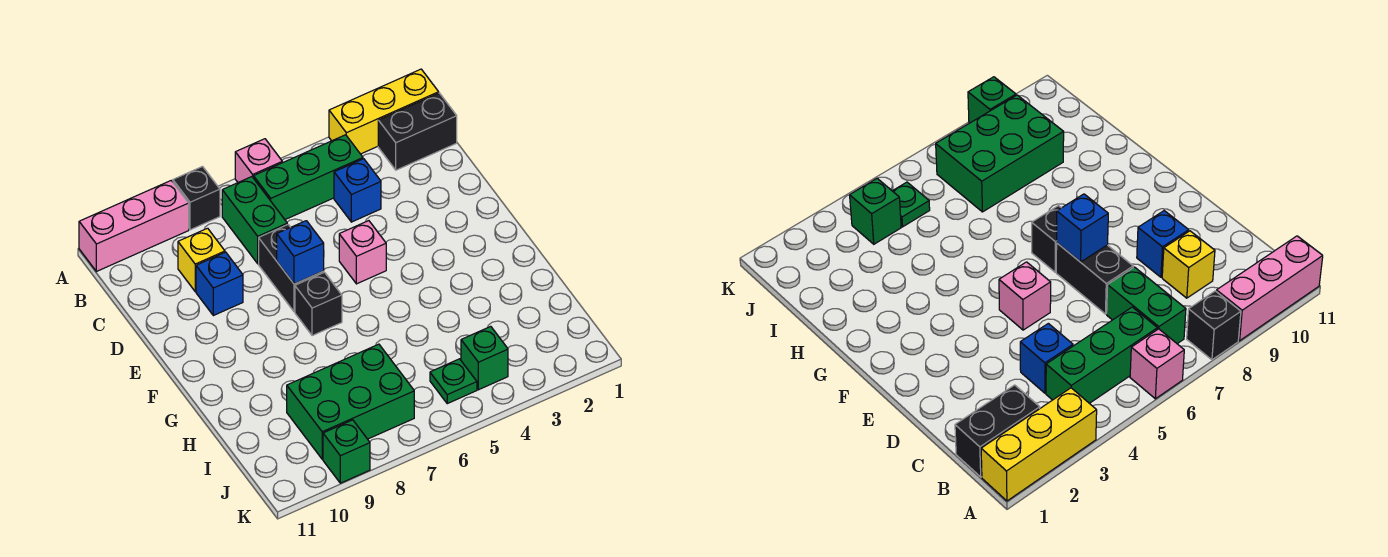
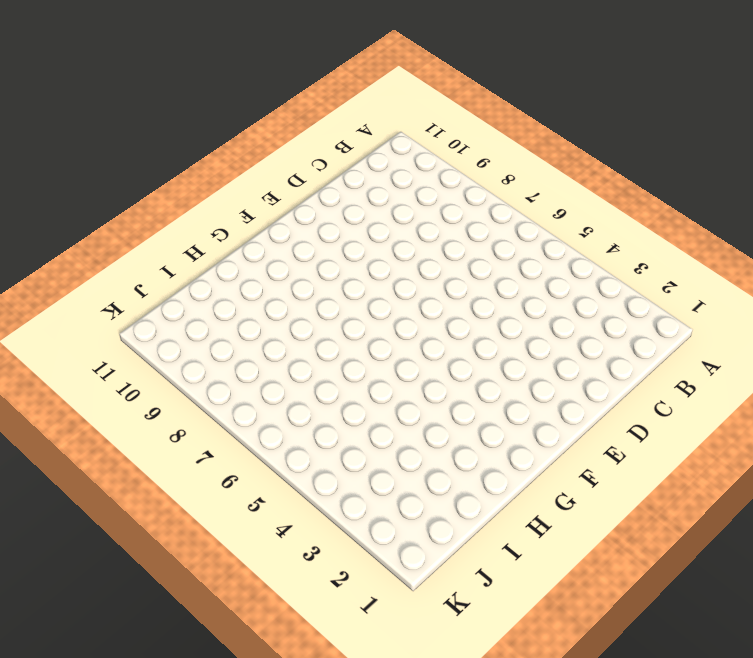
none -> yellow brick A1:A3 level 1
none -> pink brick A6 level 1
none -> black brick A8 level 1

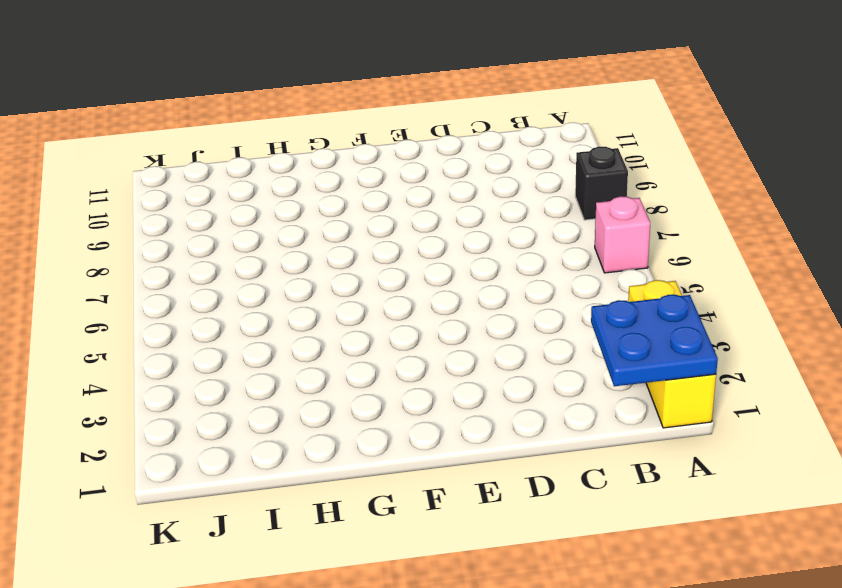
blue plate A1:B2 level 2 -> none
none -> pink brick A9:A11 level 1
none -> black brick B1:B2 level 1
none -> green brick B4:B6 level 1

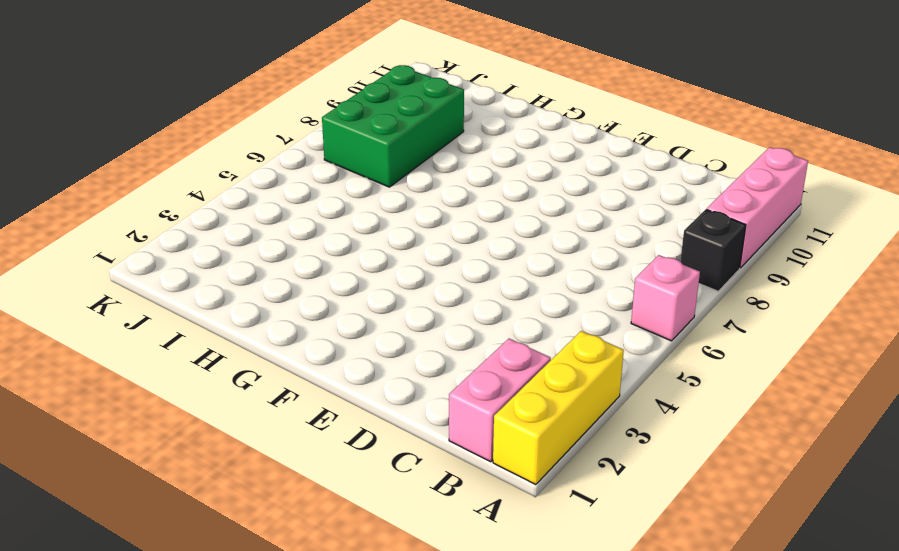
pink brick B1:B2 level 1 -> black brick B1:B2 level 1
none -> green brick B4:B6 level 1
none -> green brick B7:C7 level 1
none -> blue brick C4 level 1

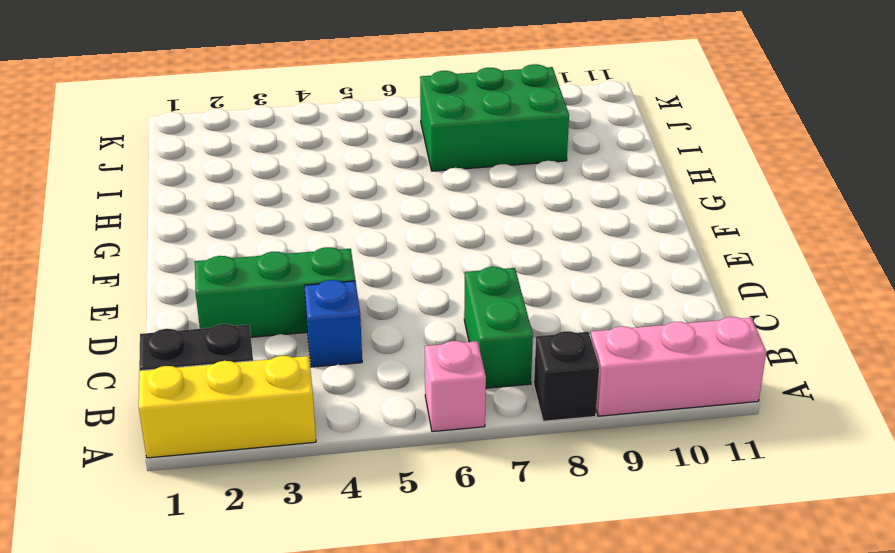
green brick D2:D4 level 1 -> green brick B4:B6 level 1
none -> yellow brick C9 level 1
none -> black brick D7:E7 level 1
none -> blue brick D9 level 1

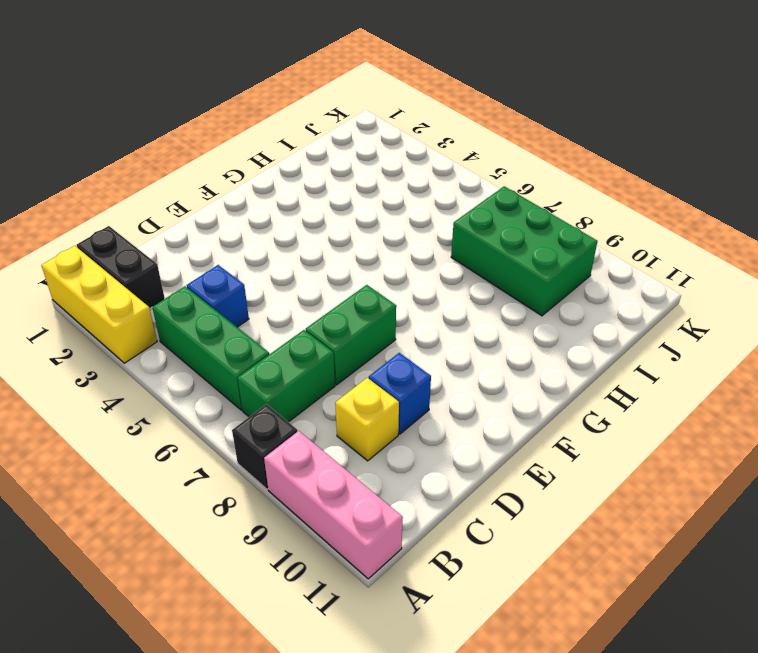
green brick D7:E7 level 1 -> black brick D7:E7 level 1
none -> pink brick A6 level 1
none -> pink brick E5 level 1
none -> black brick F7 level 1

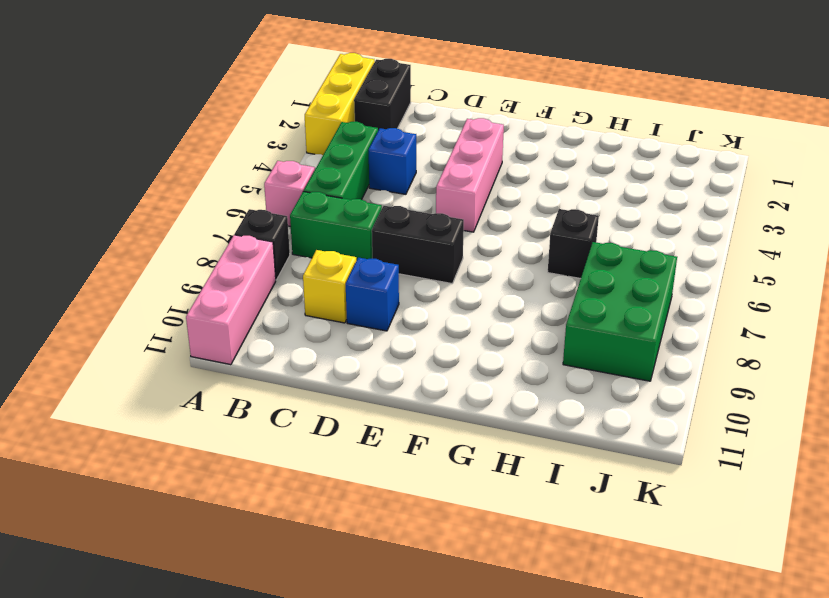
pink brick E3:E5 level 1 -> pink brick E5 level 1
black brick H6 level 1 -> black brick F7 level 1
none -> green brick J4 level 1
none -> green plate J5 level 1
none -> green brick K9 level 1

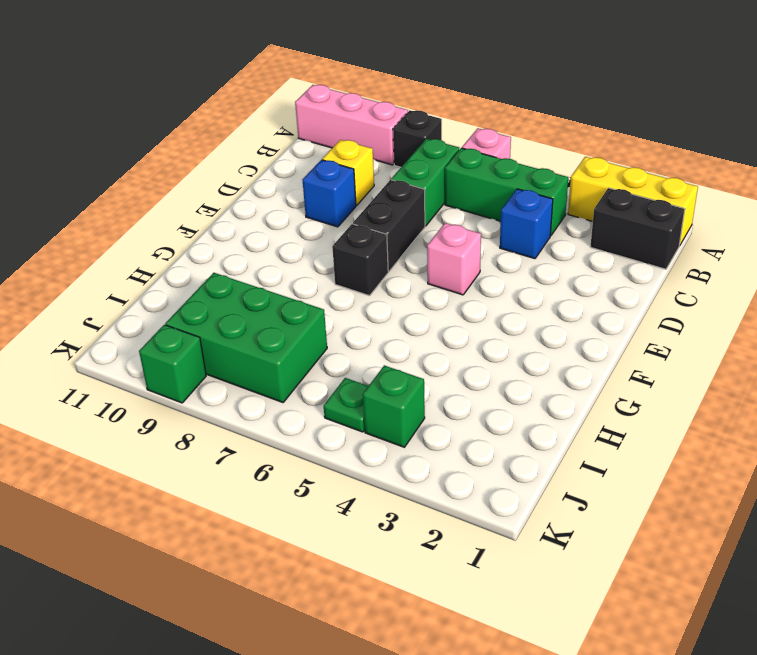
none -> blue brick E7 level 2

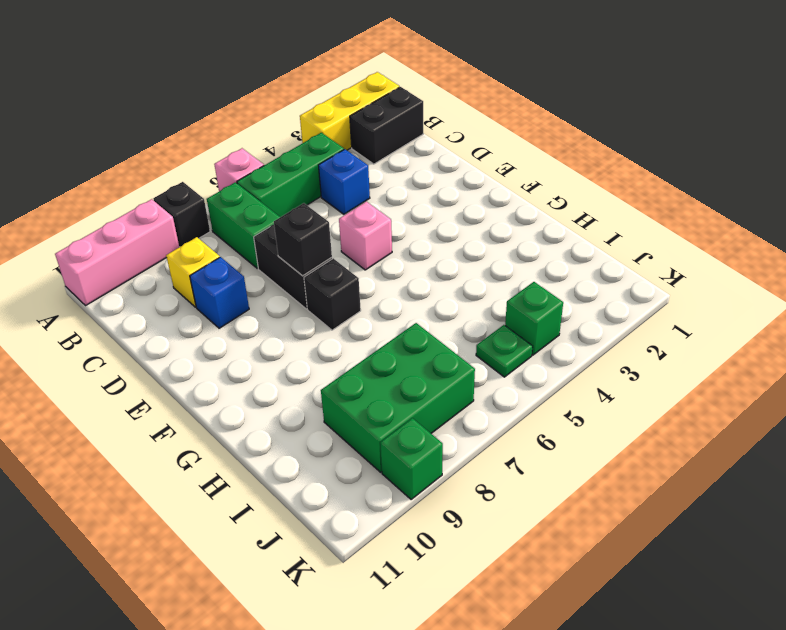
black brick E7 level 2 -> blue brick E7 level 2

